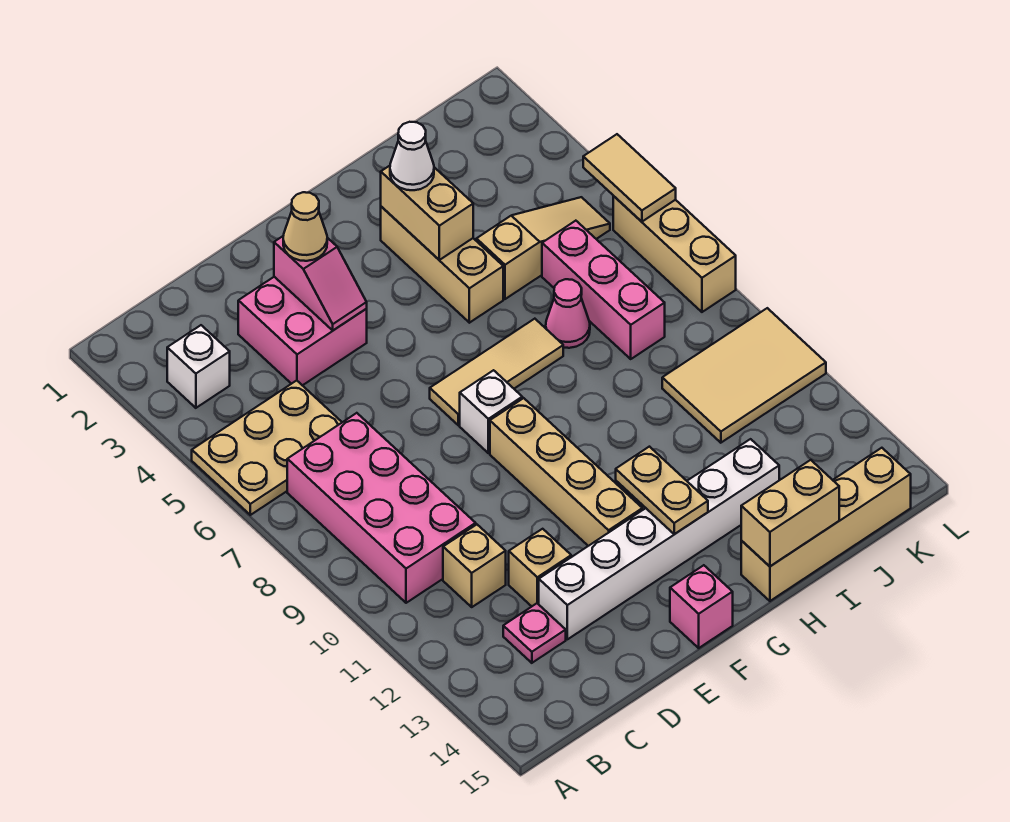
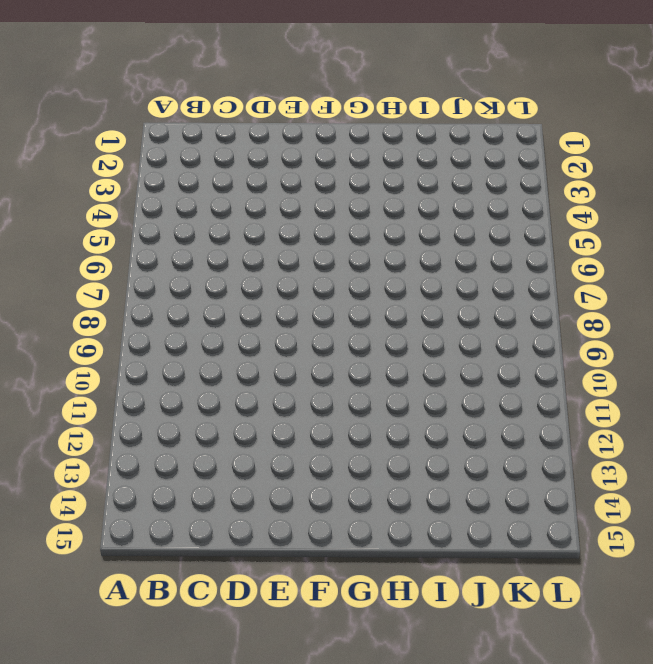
none -> tan plate A5:C6 level 1
none -> white brick B3 level 1
none -> pink brick B7:C10 level 1

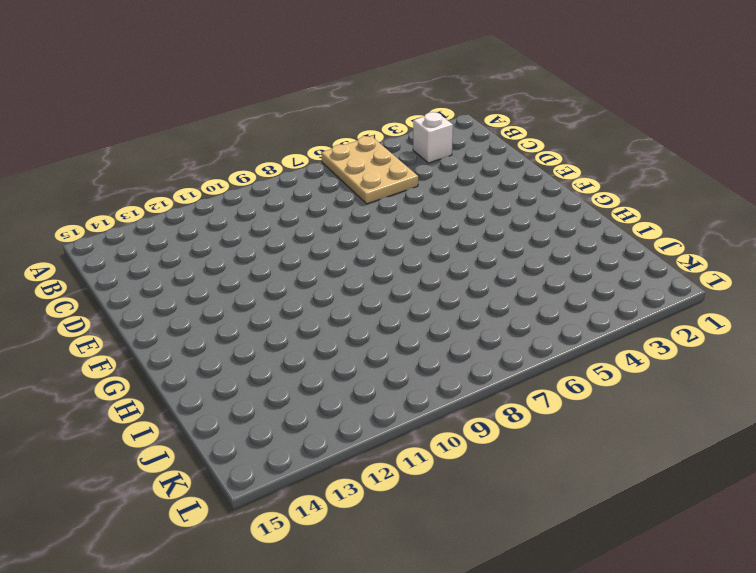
none -> pink brick B7:C10 level 1
none -> tan brick C11 level 1
none -> pink plate C13 level 1

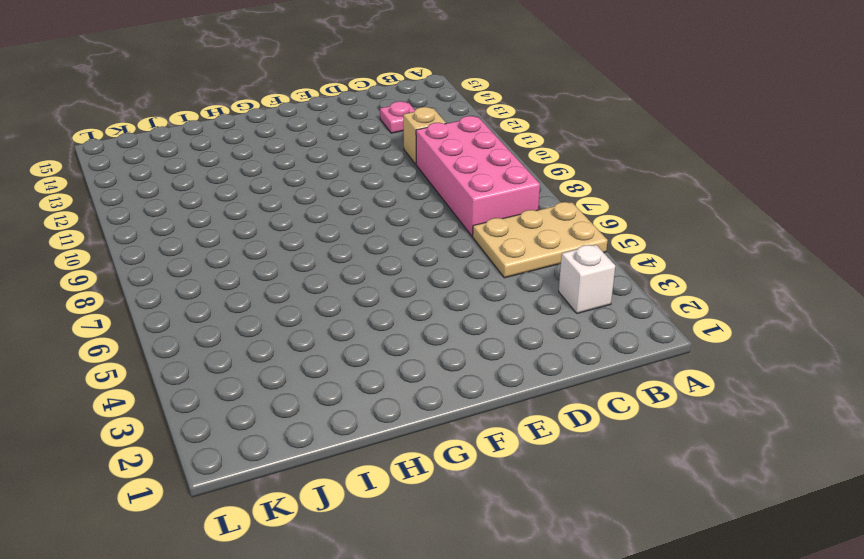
none -> pink brick D3:E4 level 1
none -> tan brick D12 level 1
none -> white brick D13:I13 level 1

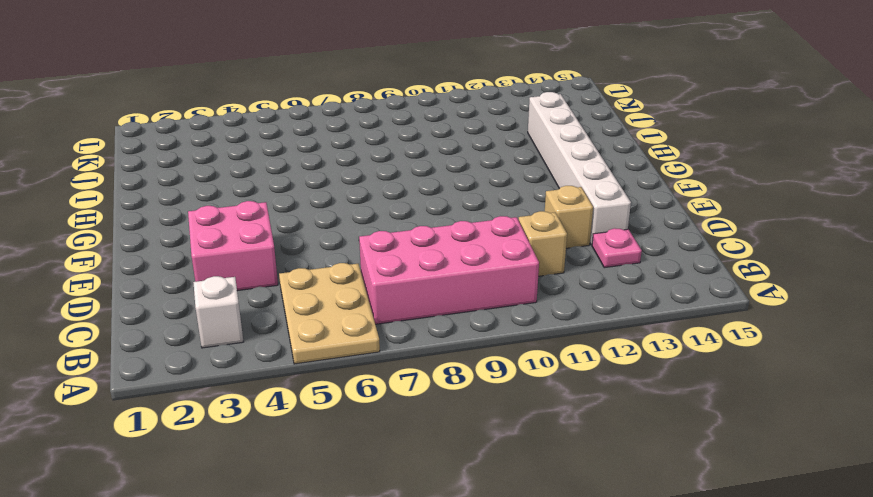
none -> tan tile F7:H7 level 1
none -> white brick F8 level 1
none -> tan brick F9:F12 level 1

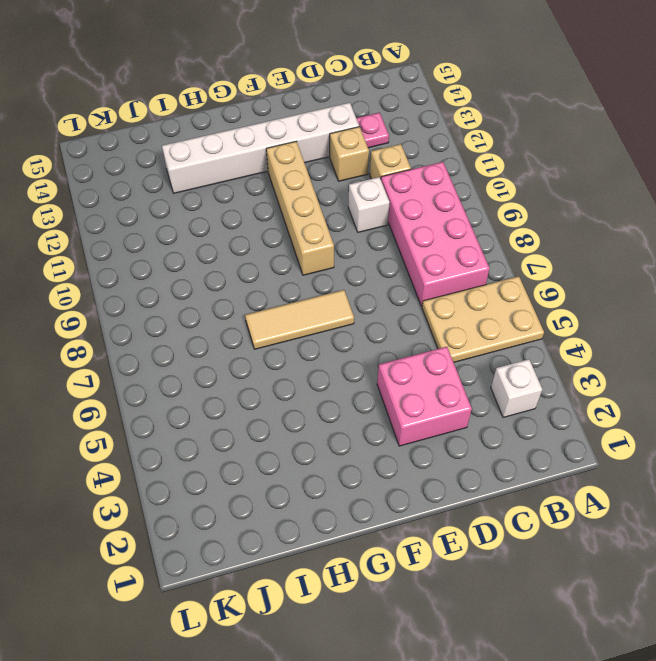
white brick D10 level 1 -> white brick F8 level 1
none -> pink brick F15 level 1
none -> tan brick H3:H5 level 1
none -> tan brick H15:K15 level 1

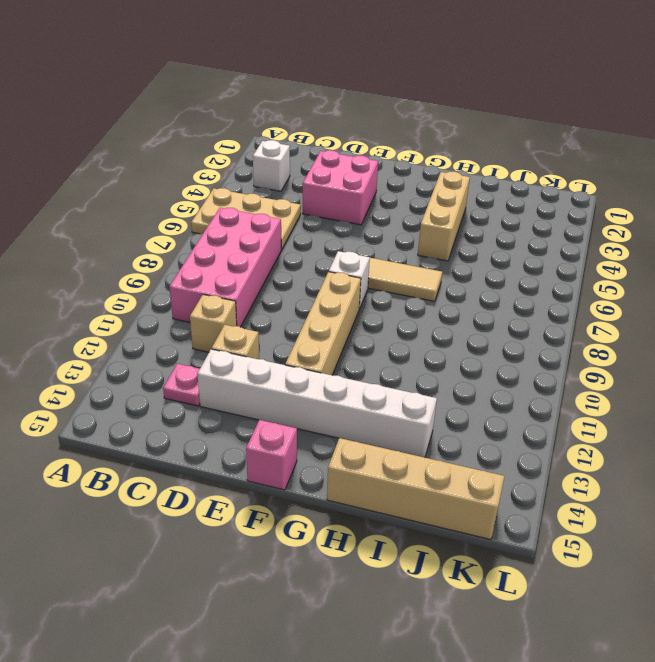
none -> tan slope I5:K5 level 1 top I
none -> pink cone I7 level 1
none -> pink brick J6:J8 level 1

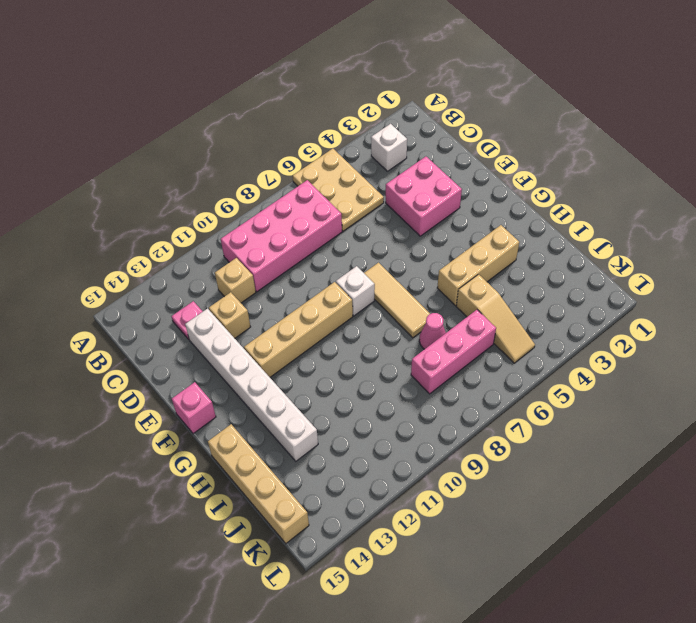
none -> tan tile J10:L11 level 1
none -> tan brick L6:L8 level 1
none -> pink slope E3:E4 level 2 top 3

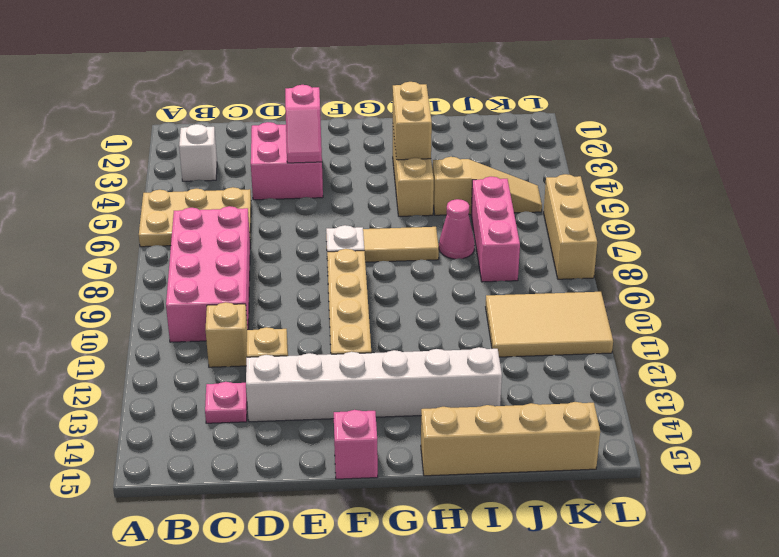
none -> tan plate G12:G13 level 2
none -> tan brick H15:I15 level 2
none -> tan tile L5:L6 level 2

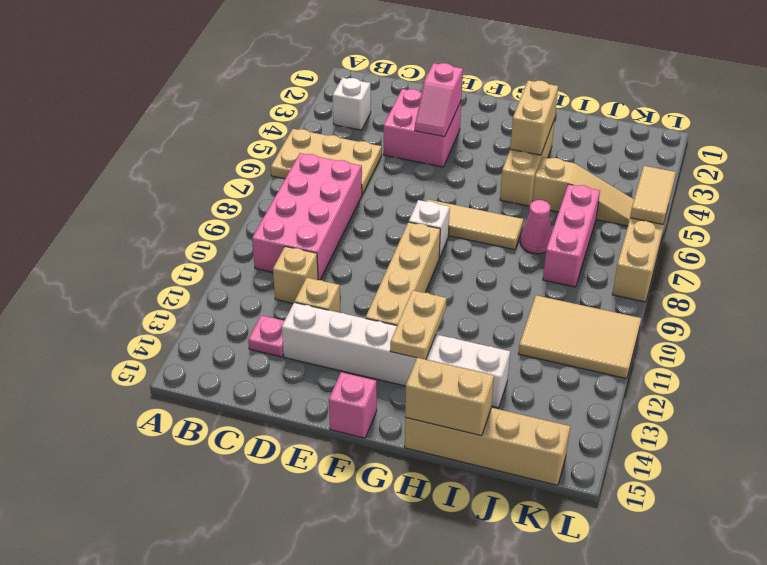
none -> tan cone E3 level 3
none -> white cone H3 level 3

